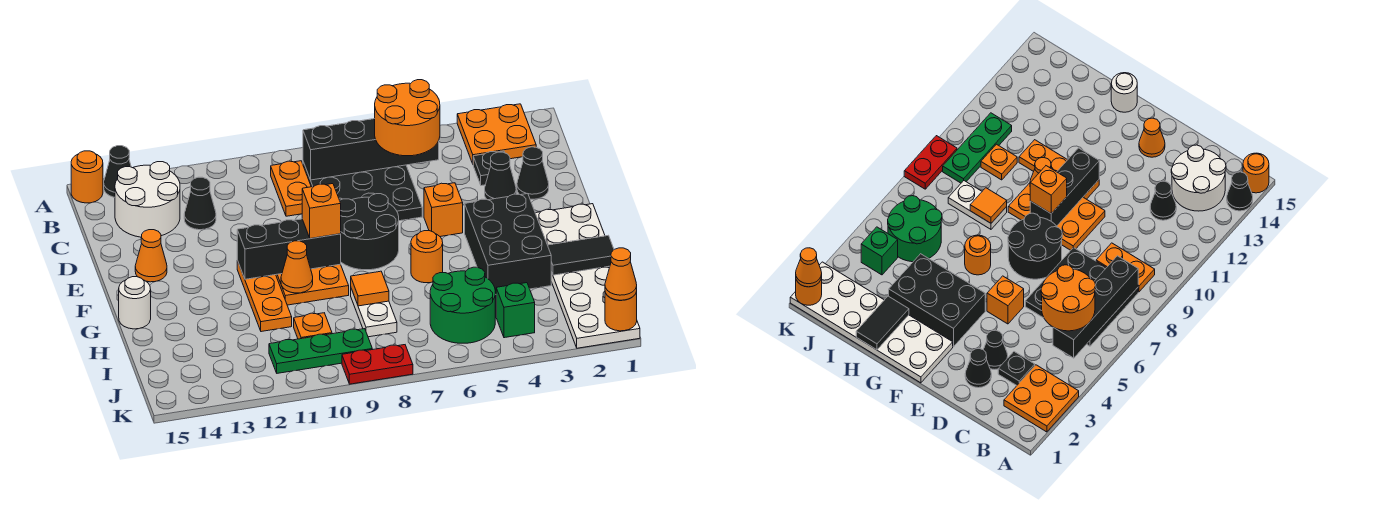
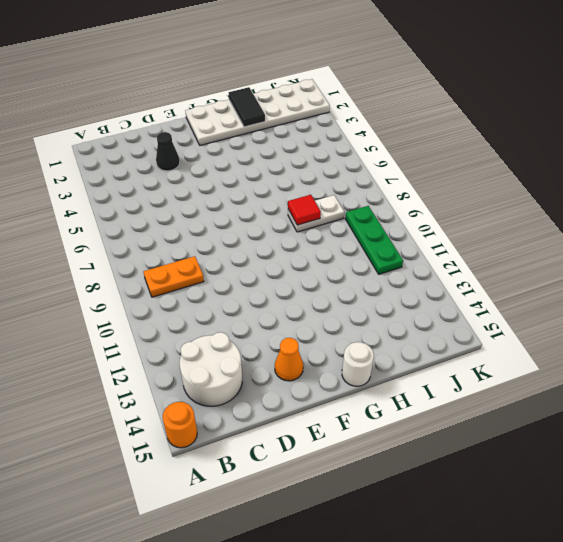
red tile H8 level 2 -> orange tile H8 level 2
none -> orange plate A2:B3 level 1
none -> black cone A14 level 1
none -> black plate B6:D8 level 1
none -> black plate C3 level 1

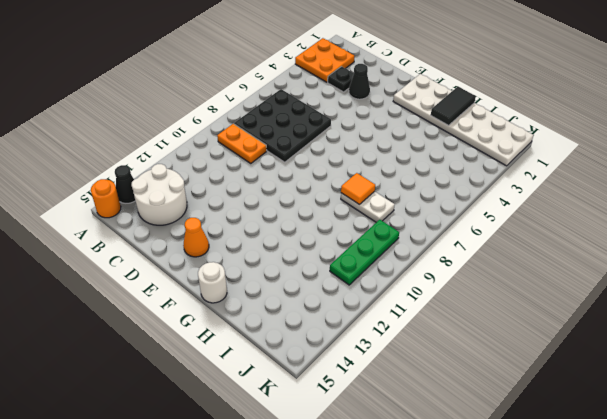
none -> black cone C12 level 1
none -> black cone D2 level 1
none -> orange brick E5 level 1
none -> black round brick E7:F8 level 1

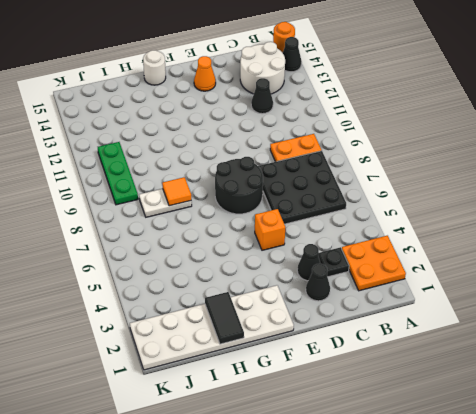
none -> orange plate E9:G10 level 1
none -> black brick F3:H4 level 1
none -> orange plate F11:H11 level 1
none -> orange round brick G6 level 1

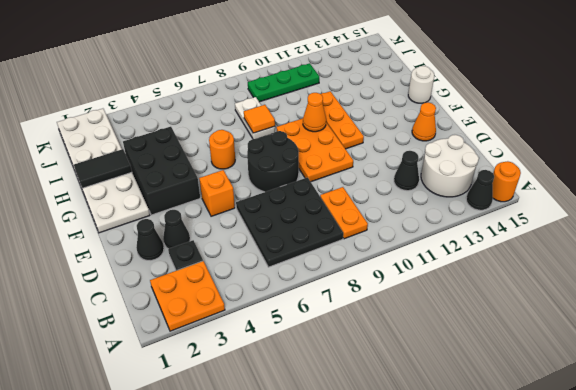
none -> green round brick I5:J6 level 1
none -> orange plate I10 level 1
none -> green brick J4 level 1
none -> red plate K8:K9 level 1

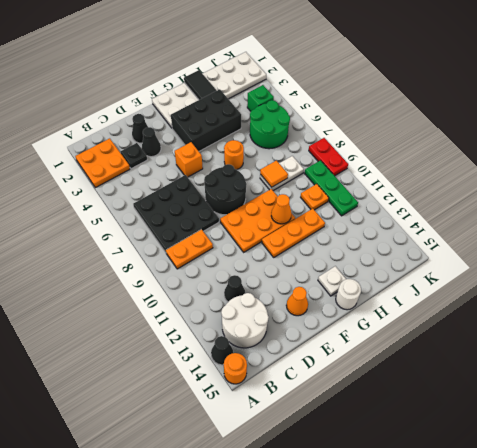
white plate G14 level 1 -> none
none -> black brick B5:B8 level 2
none -> black brick F9:F11 level 2
none -> orange round brick K1 level 2
none -> orange round brick B5:C6 level 3

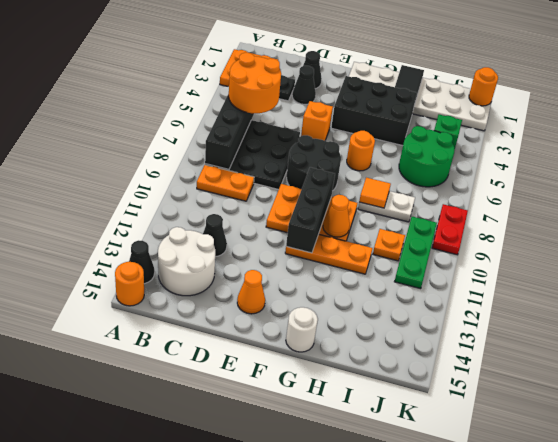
none -> orange brick F9 level 3
none -> orange cone K1 level 3

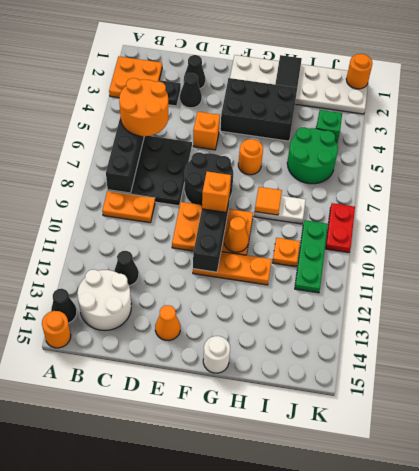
none -> orange cone K1 level 3

